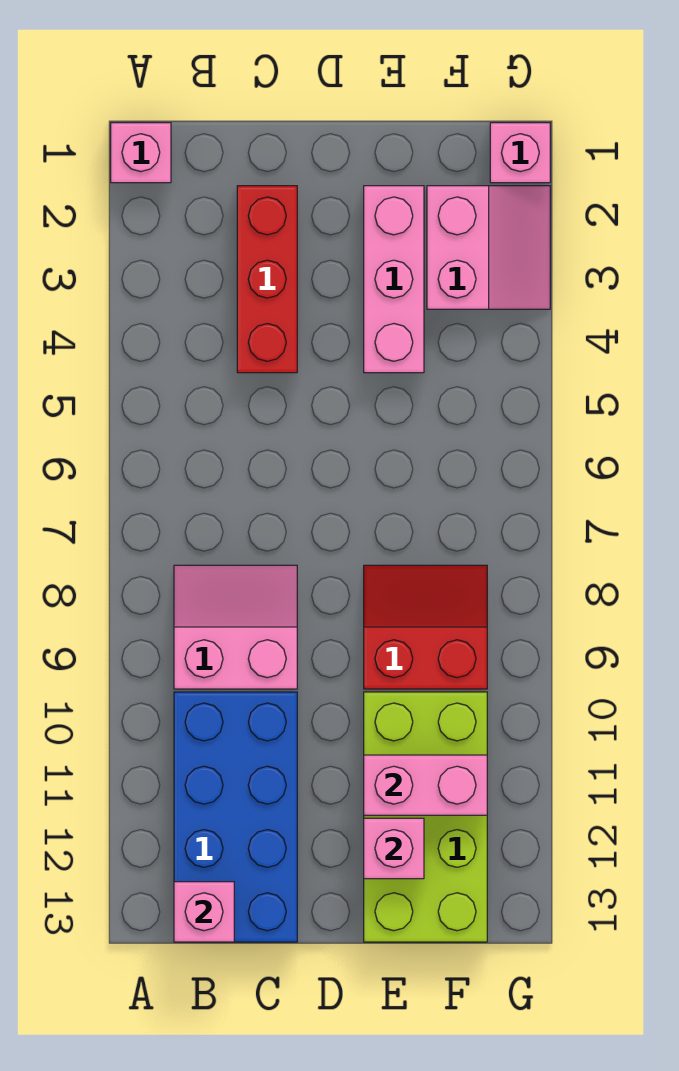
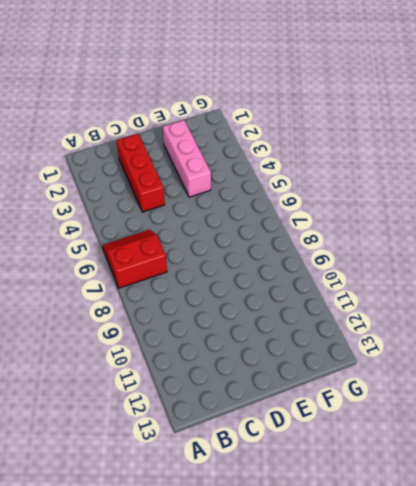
red slope A6:B7 level 1 top 7 -> red slope E8:F9 level 1 top 9
none -> pink brick A1 level 1
none -> pink slope B8:C9 level 1 top 9
none -> blue brick B10:C13 level 1

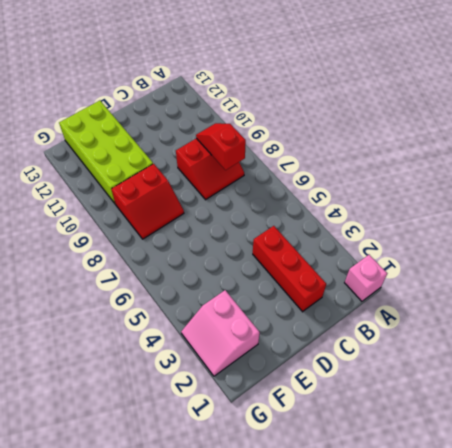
red slope B8:C9 level 1 top 9 -> pink slope B8:C9 level 1 top 9
red slope B8:B9 level 2 top 8 -> none
none -> blue brick B10:C13 level 1
none -> pink brick E2:E4 level 1
none -> pink brick G1 level 1

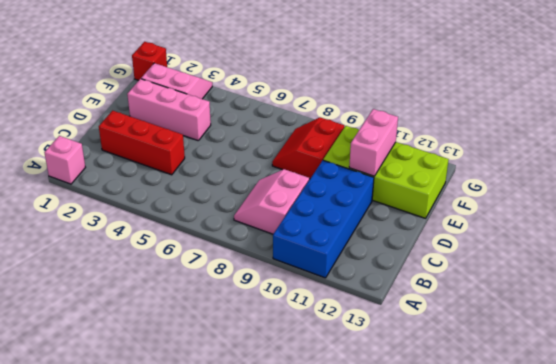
blue brick A10:D11 level 1 -> blue brick B10:C13 level 1
red brick G1 level 1 -> pink brick G1 level 1
none -> pink brick B13 level 2
none -> pink brick E12 level 2

